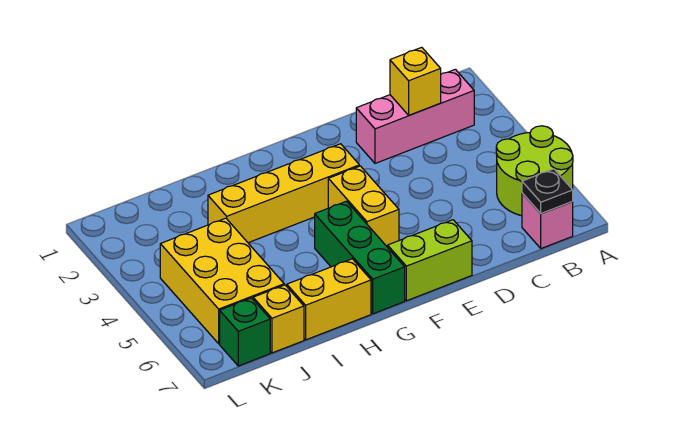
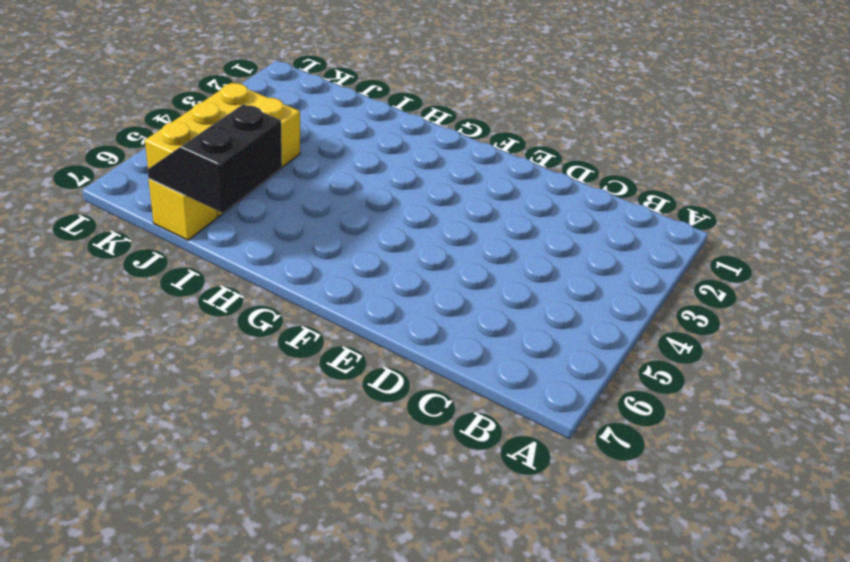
black slope I6:J7 level 2 top I -> none
none -> lime round brick A5:B6 level 1
none -> pink brick B2:D2 level 1
none -> pink brick B7 level 1

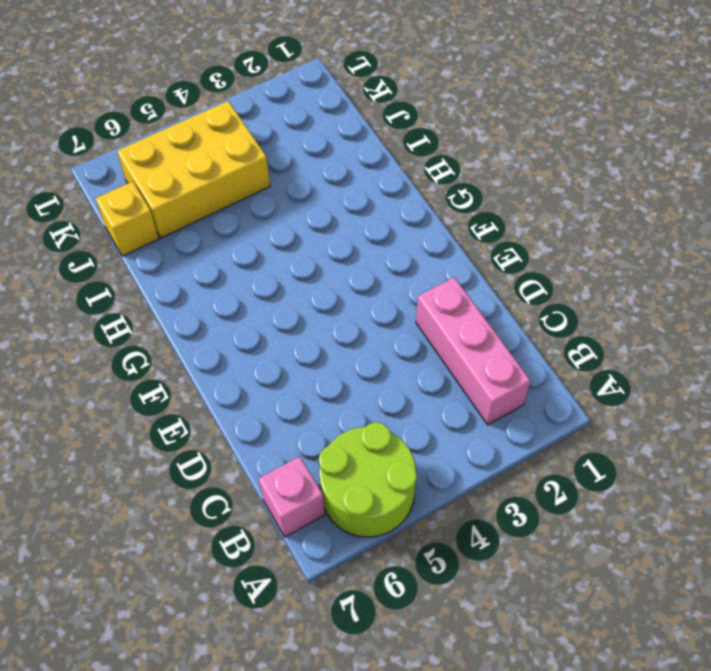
none -> lime brick E7:F7 level 1
none -> yellow brick F3:I3 level 1
none -> yellow brick F4:F5 level 1

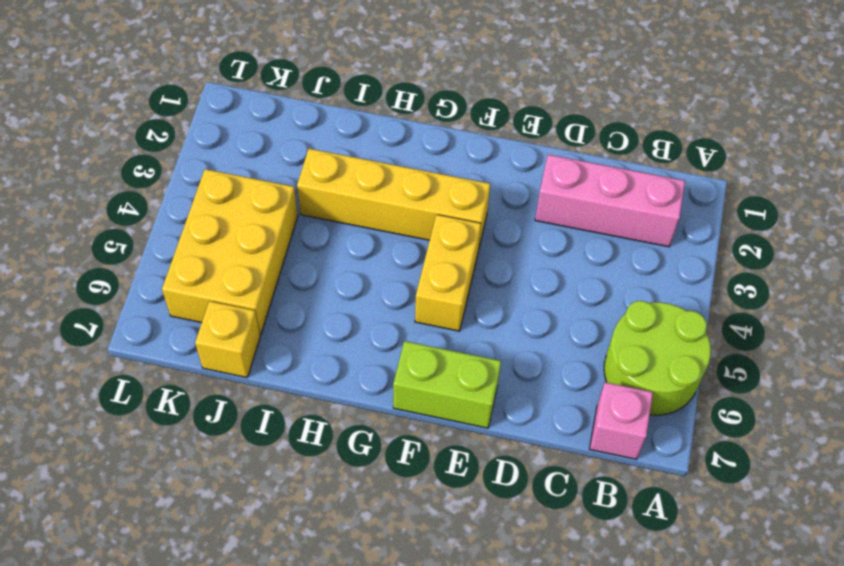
none -> green brick G5:G7 level 1
none -> yellow brick H7:I7 level 1
none -> green brick K7 level 1

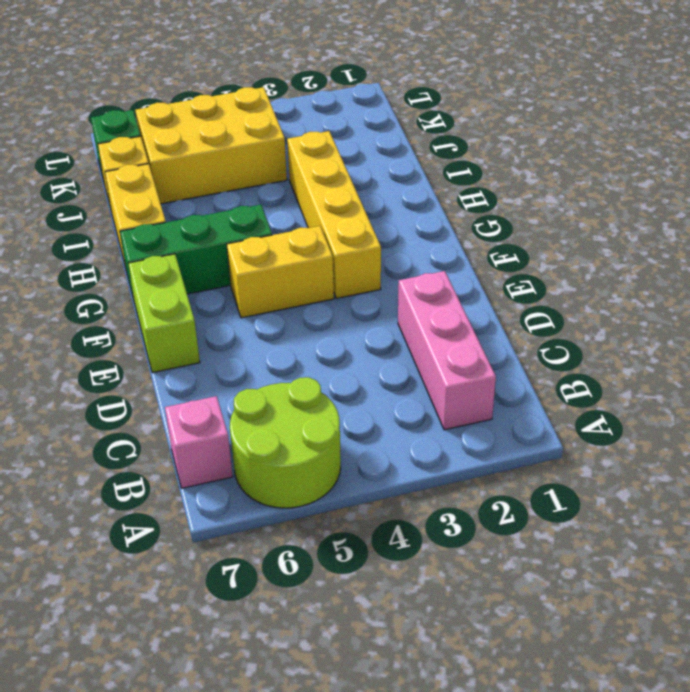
none -> black plate B7 level 2
none -> yellow brick C2 level 2

